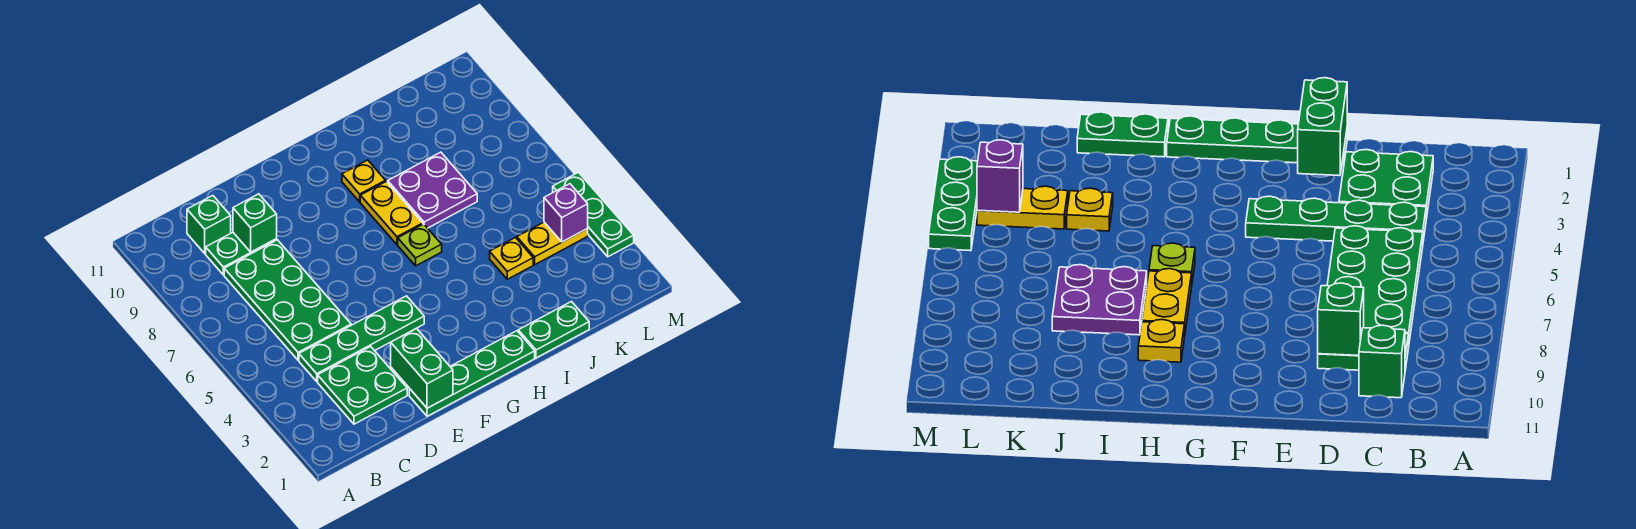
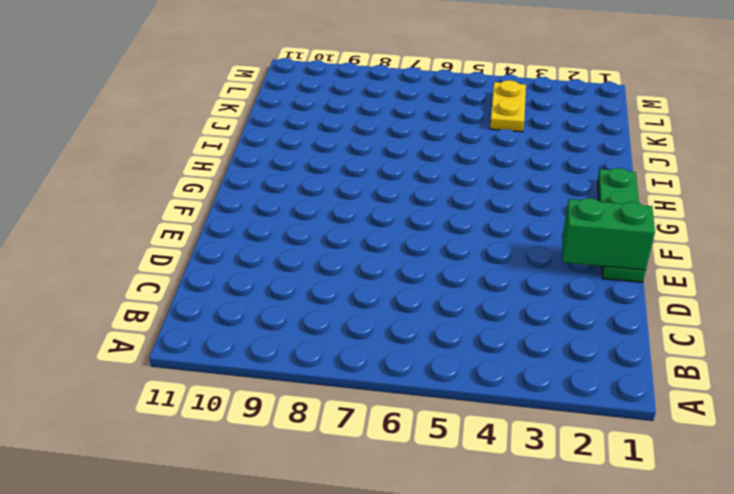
none -> green plate C2:D3 level 1
none -> green plate C4:F4 level 1
none -> green plate C5:D8 level 1

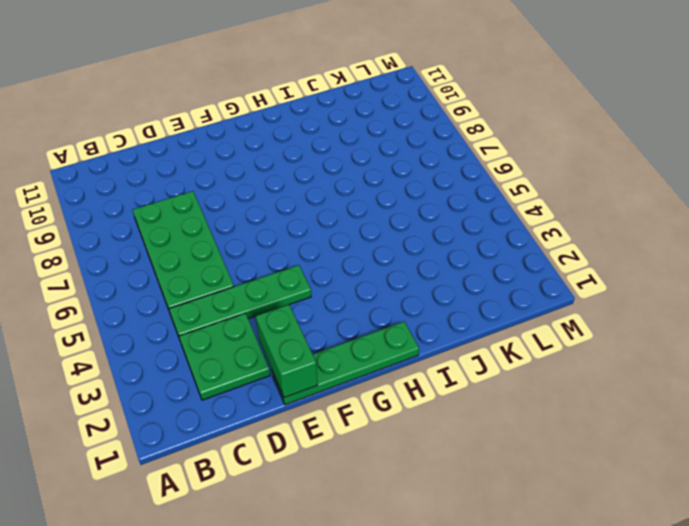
none -> green plate C9:D9 level 1
none -> green brick C10 level 1
none -> lime plate H6 level 1

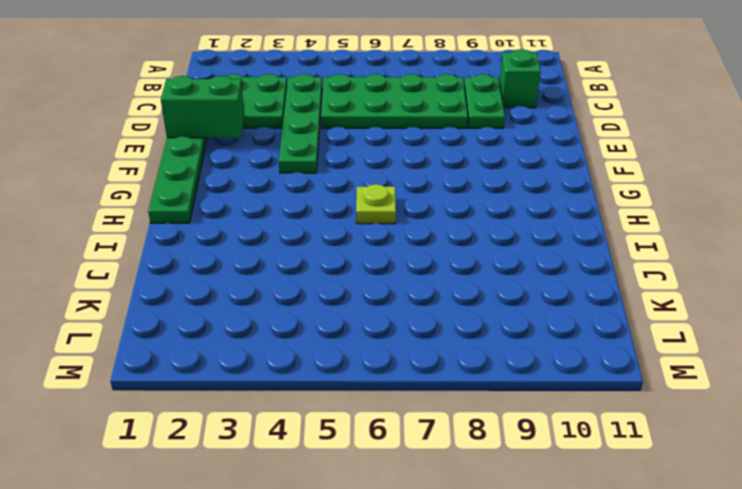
none -> yellow plate H7:H8 level 1
none -> yellow plate H9 level 1
none -> green plate I1:J1 level 1

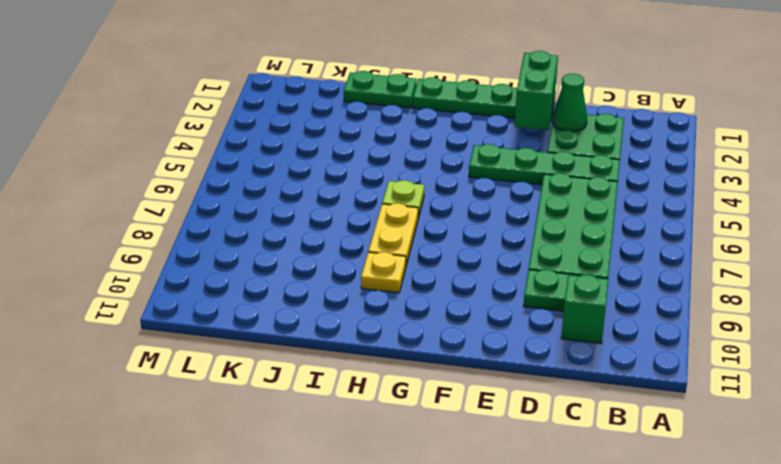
green cone D2 level 2 -> none
none -> purple plate I7:J8 level 1
none -> yellow plate J4 level 1
none -> yellow plate K4:L4 level 1

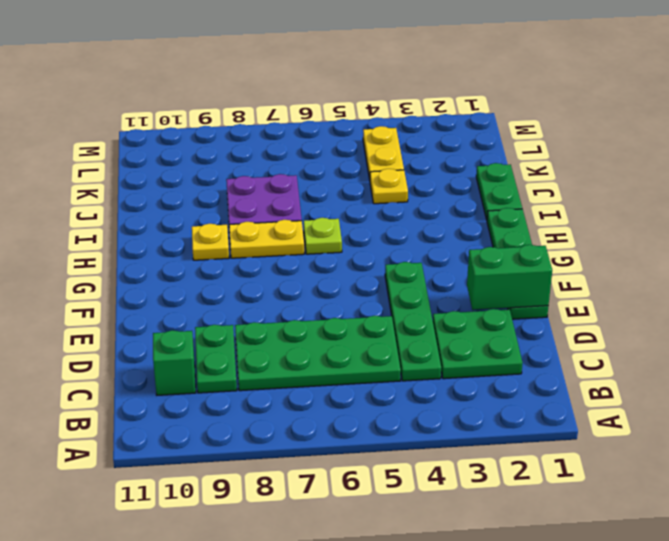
none -> green plate M3:M5 level 1
none -> green brick D9 level 2
none -> purple brick L4 level 2

